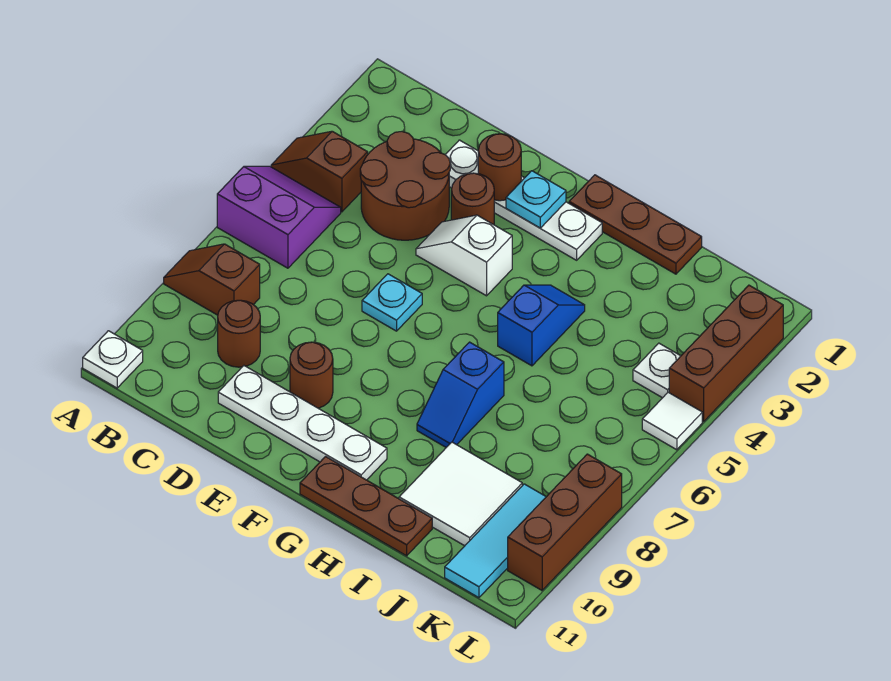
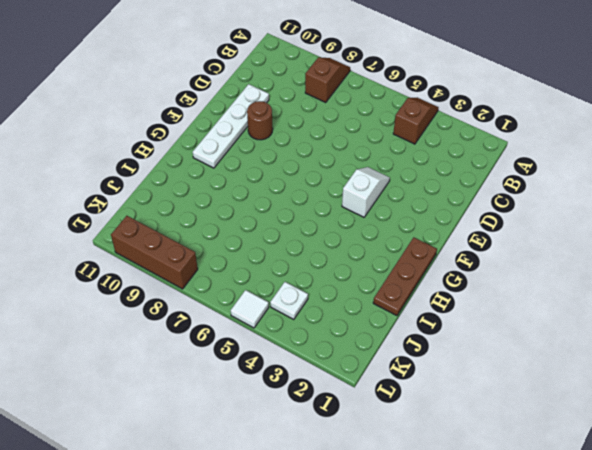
none -> purple slope A5:B6 level 1 top 6
none -> white plate A11 level 1
none -> brown round brick C3:D4 level 1

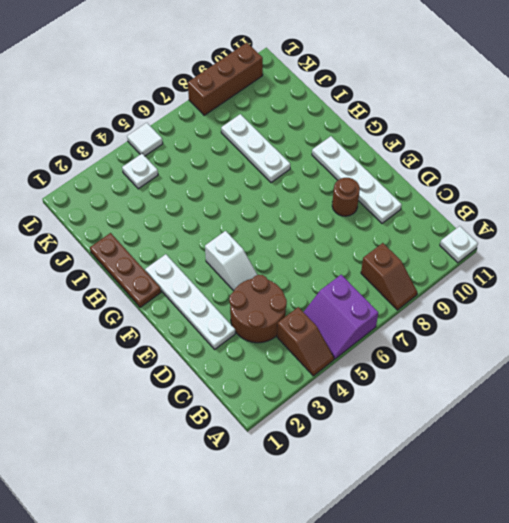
white plate H8:J8 level 1 -> blue slope H7:H8 level 1 top 7
none -> brown round brick C9 level 1
none -> brown round brick E3 level 1
none -> cyan plate E6 level 1

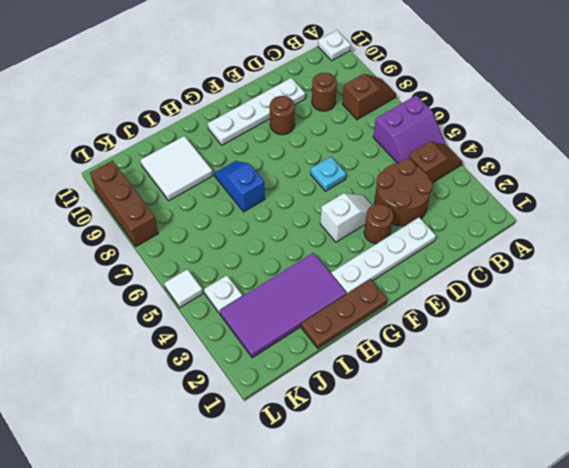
purple tile H2:K3 level 1 -> none
none -> brown plate G11:I11 level 1
none -> blue slope H4:H5 level 1 top 5
none -> cyan tile K9:K11 level 1

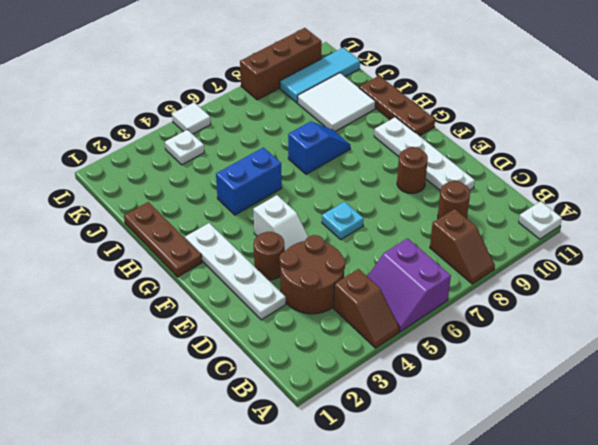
blue brick H4:H5 level 1 -> blue slope H4:H5 level 1 top 5
none -> brown brick L2:L4 level 1
none -> brown round brick E2 level 2
none -> cyan plate F2 level 2

